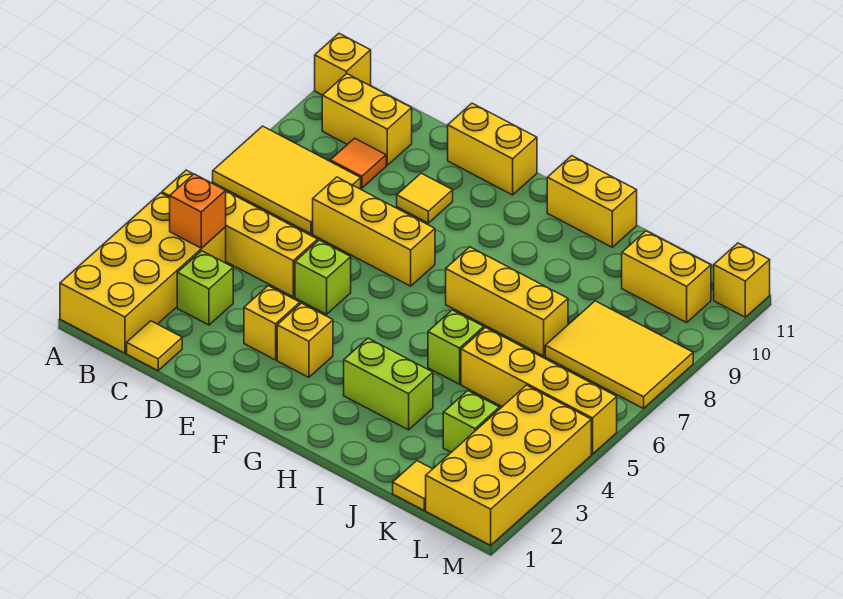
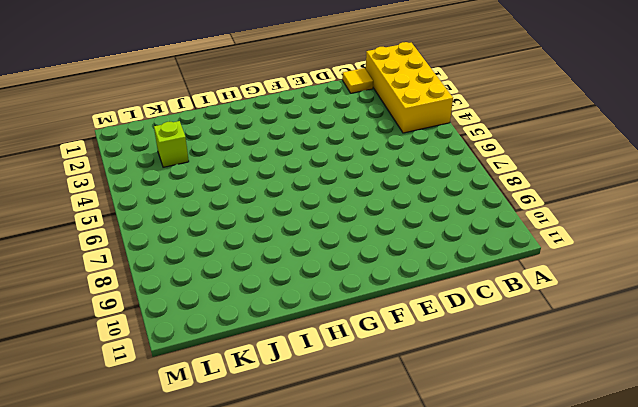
none -> yellow brick A5:D5 level 1
none -> yellow tile A7:C8 level 1
none -> yellow brick A11 level 1

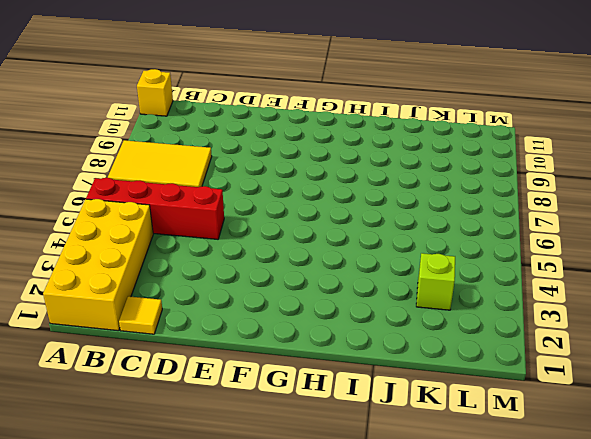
red brick A5:D5 level 1 -> yellow brick A5:D5 level 1
none -> yellow brick B10:C10 level 1
none -> lime brick C3 level 1
none -> orange tile C9 level 1

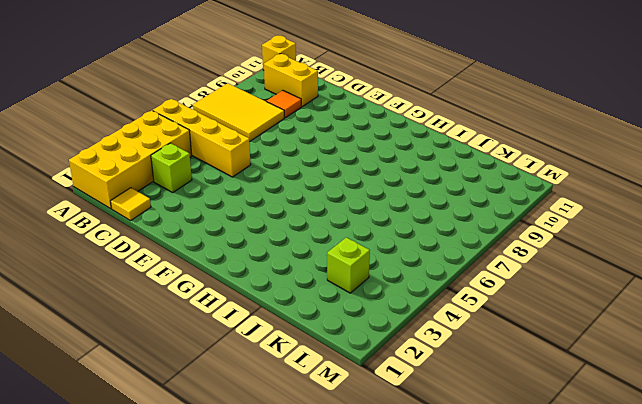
none -> yellow brick D7:F7 level 1
none -> yellow brick E3 level 1
none -> lime brick E5 level 1

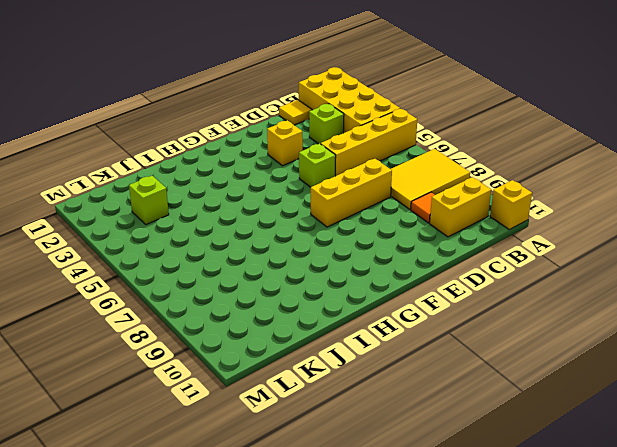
none -> yellow tile E9 level 1
none -> yellow brick E11:F11 level 1
none -> yellow brick F3 level 1

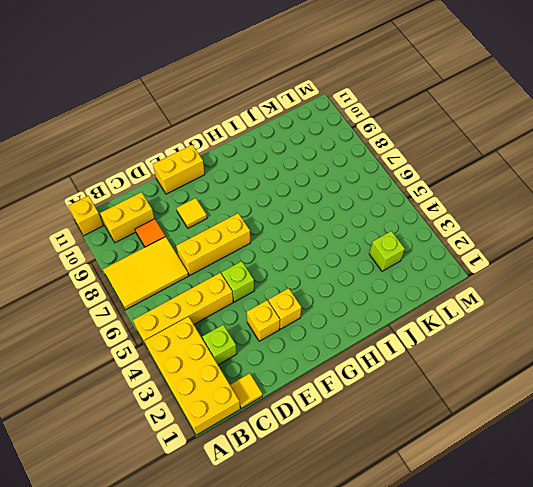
none -> lime brick H3:I3 level 1
none -> yellow brick H7:J7 level 1
none -> yellow brick H11:I11 level 1

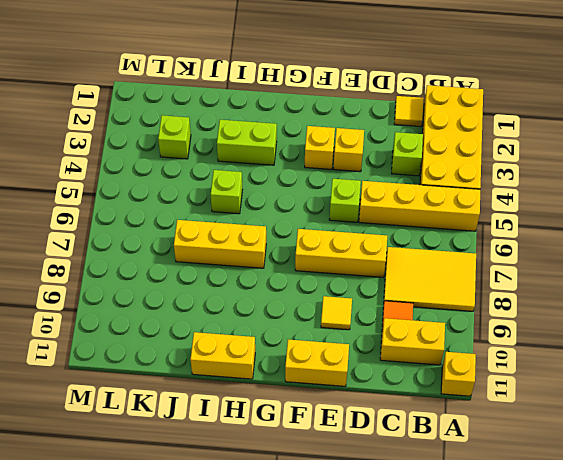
none -> yellow brick J5:M5 level 1
none -> yellow tile K1 level 1
none -> yellow tile K7:M8 level 1

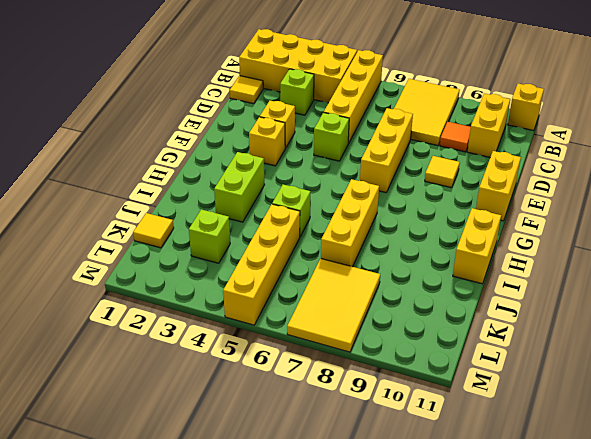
none -> yellow brick K10:L10 level 1
none -> yellow brick L1:M4 level 1
none -> yellow brick M11 level 1

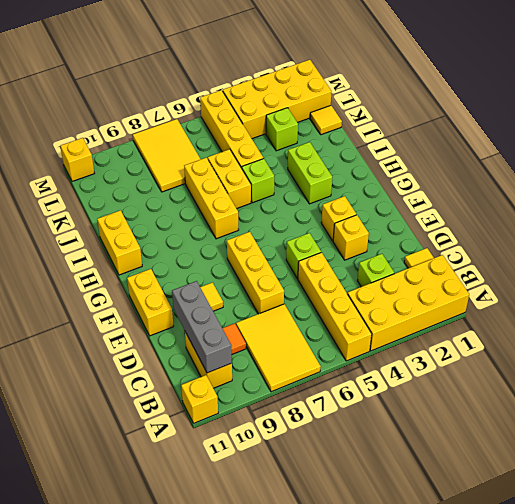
grey brick B10:D10 level 2 -> none
yellow brick I6:J6 level 1 -> yellow brick K10:L10 level 1
none -> orange brick B4 level 2

